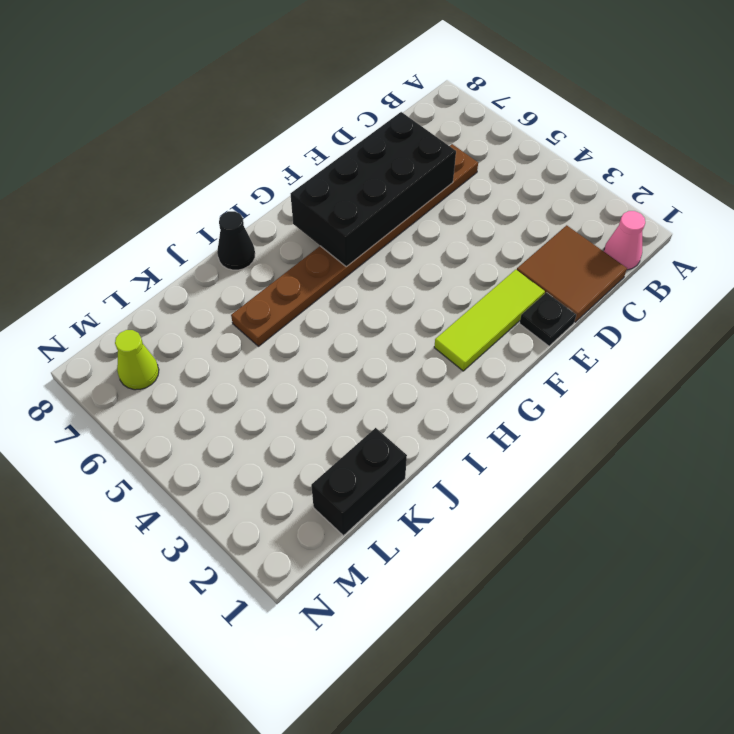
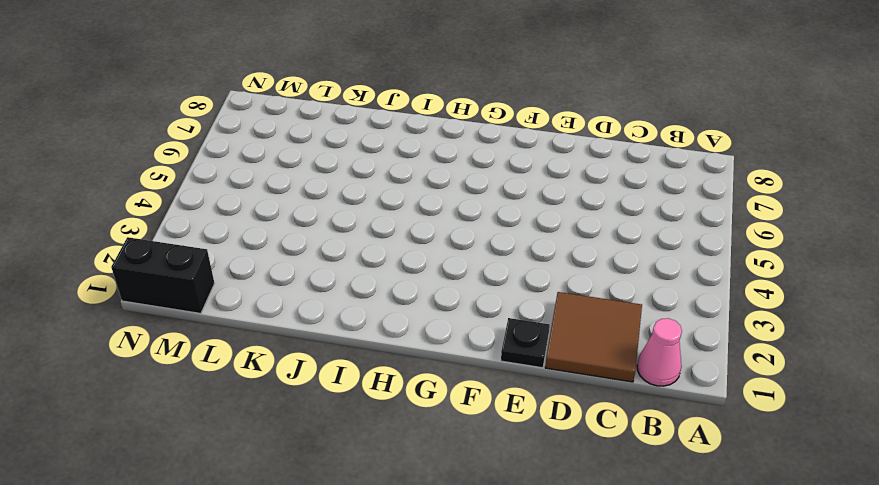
black brick M1:N1 level 1 -> black brick K1:L1 level 1
none -> brown plate C6:J6 level 1
none -> lime tile E2:G2 level 1

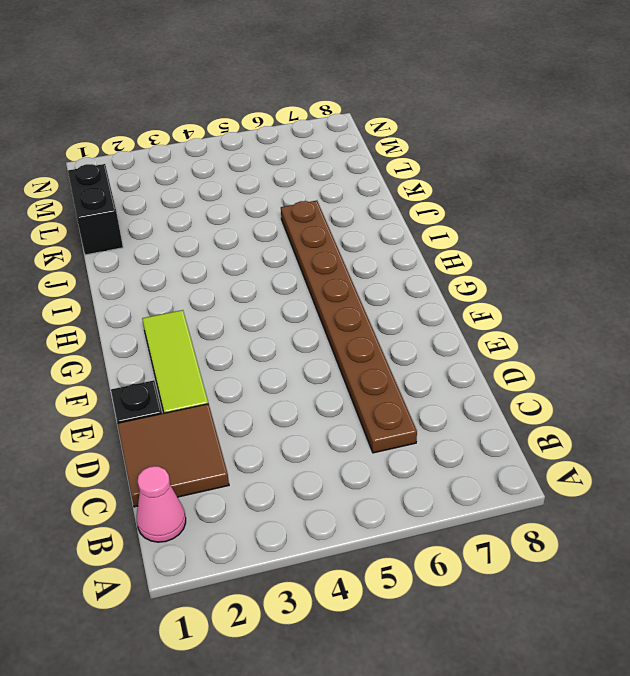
none -> black cone I8 level 1
none -> lime cone M7 level 1

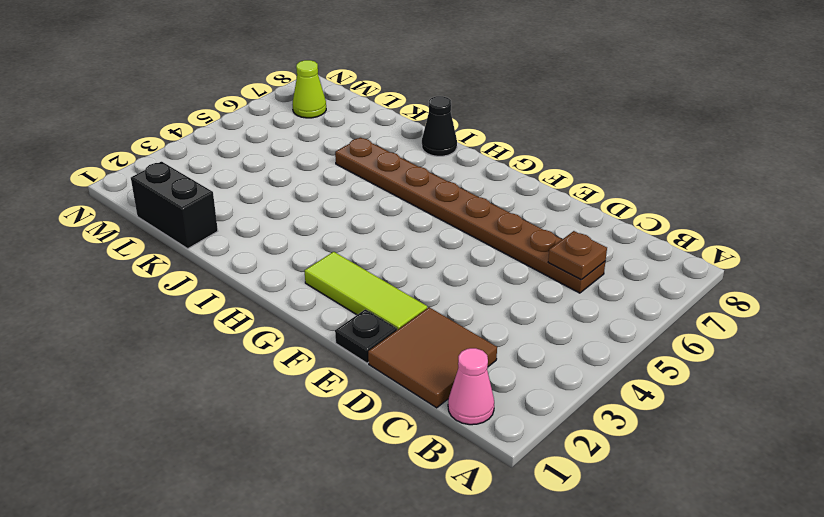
brown plate C6 level 2 -> none
none -> black brick D6:G7 level 2

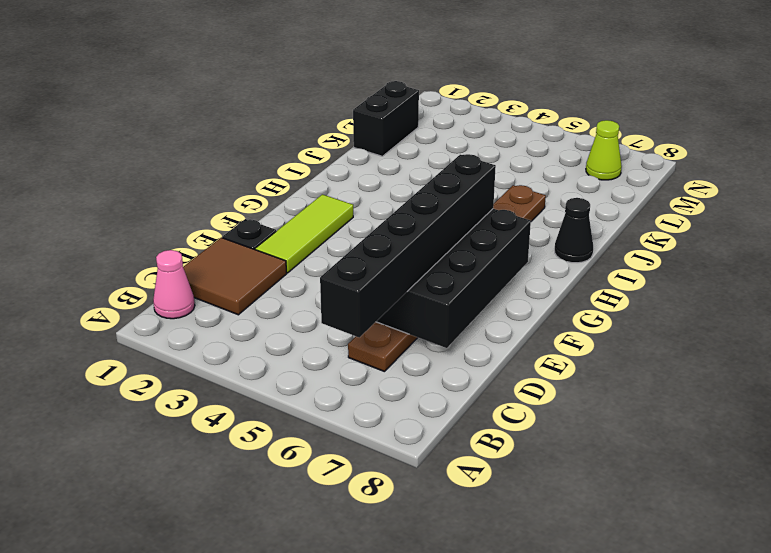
black brick B6:G6 level 3 -> none

